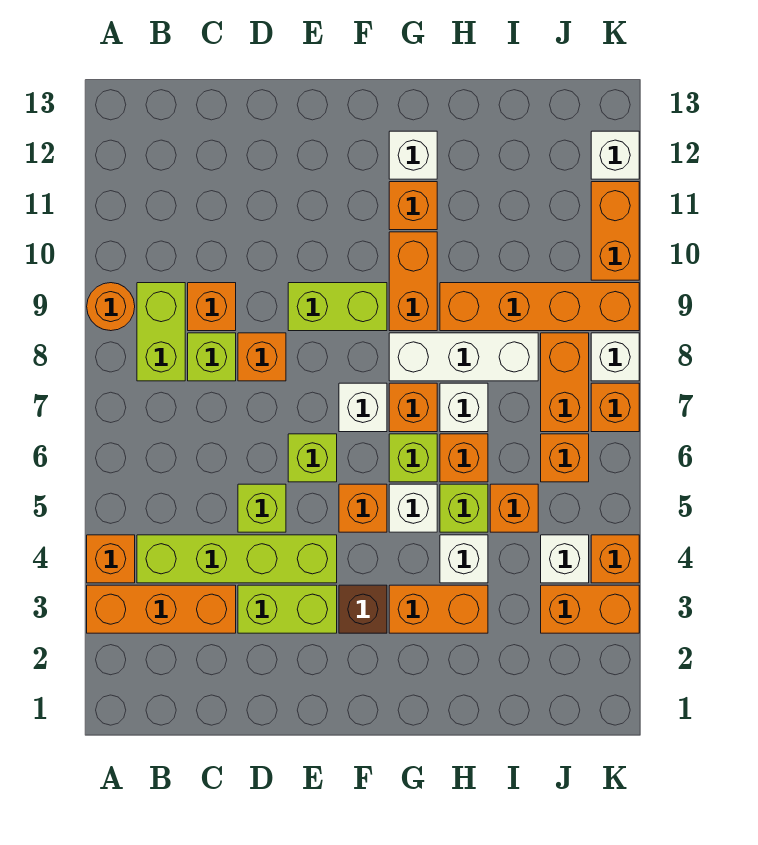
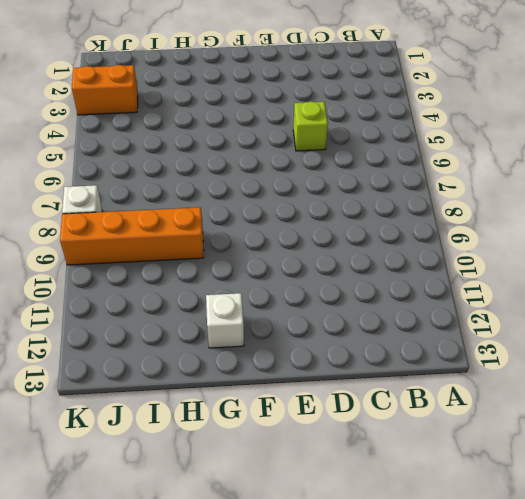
none -> orange brick A3:C3 level 1
none -> orange brick A4 level 1
none -> orange round brick A9 level 1
none -> lime brick B4:E4 level 1

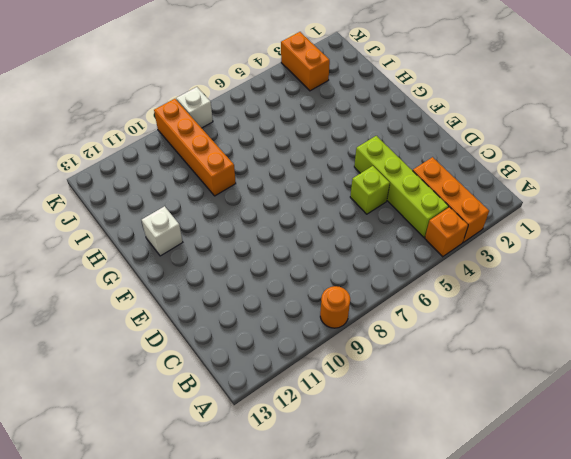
none -> lime brick B8:B9 level 1
none -> lime brick C8 level 1
none -> orange brick C9 level 1
none -> lime brick D3:E3 level 1

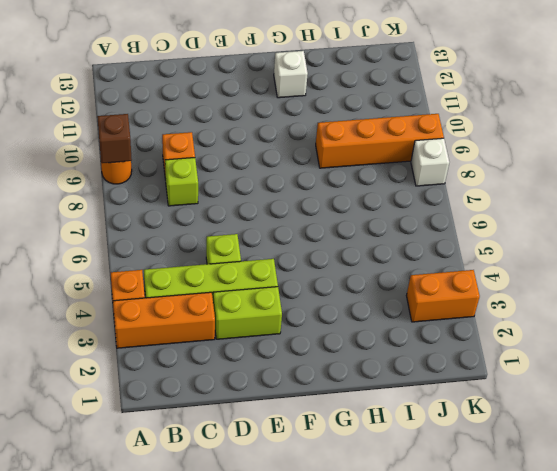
brown brick A9 level 2 -> brown brick F3 level 1
none -> lime brick B8:B9 level 1
none -> orange brick D8 level 1
none -> lime brick E6 level 1
none -> lime brick E9:F9 level 1

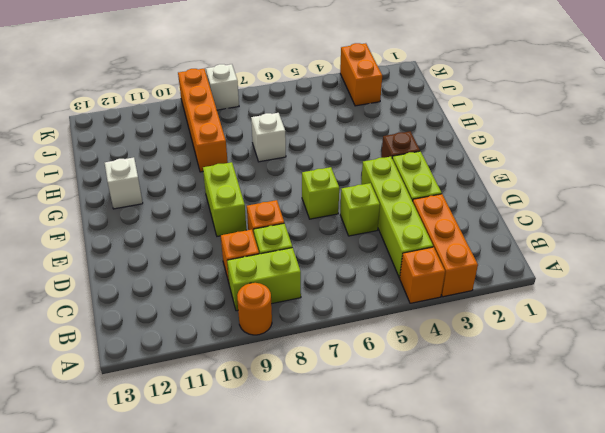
none -> orange brick F5 level 1
none -> white brick F7 level 1
none -> orange brick G3:H3 level 1
none -> white brick G5 level 1

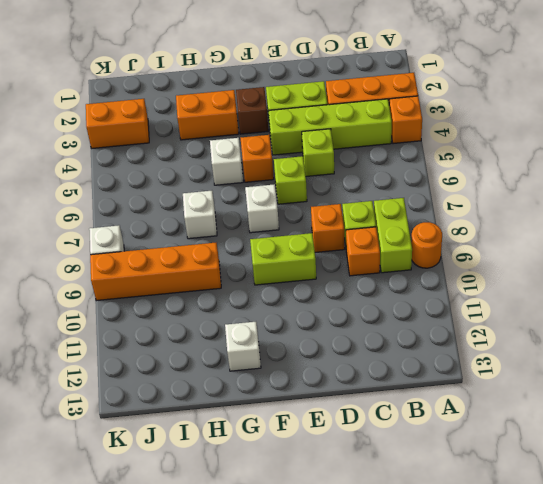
none -> lime brick G6 level 1
none -> orange brick G7 level 1
none -> white brick G8:I8 level 1
none -> orange brick G9:G10 level 1

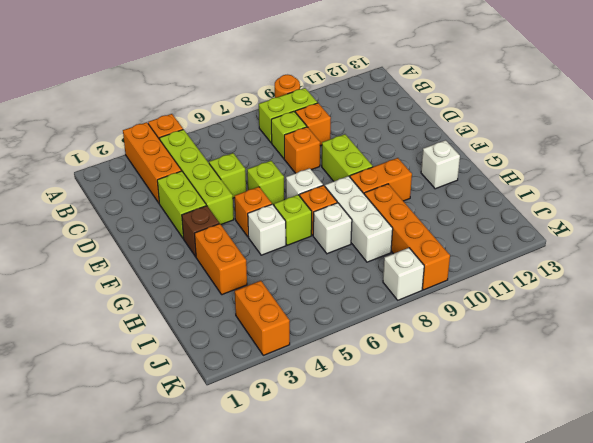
none -> orange brick G11 level 1
none -> white brick H4 level 1
none -> lime brick H5 level 1
none -> orange brick H6 level 1

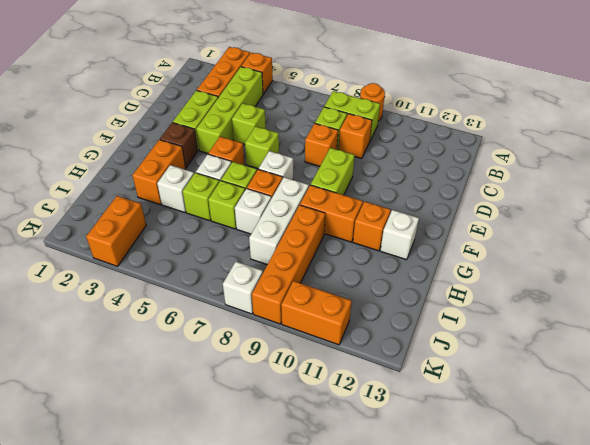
lime brick H6 level 1 -> orange brick H6 level 1
none -> orange brick I5 level 1
none -> white brick J4 level 1
none -> orange brick J6 level 1
none -> orange brick J7:J8 level 1

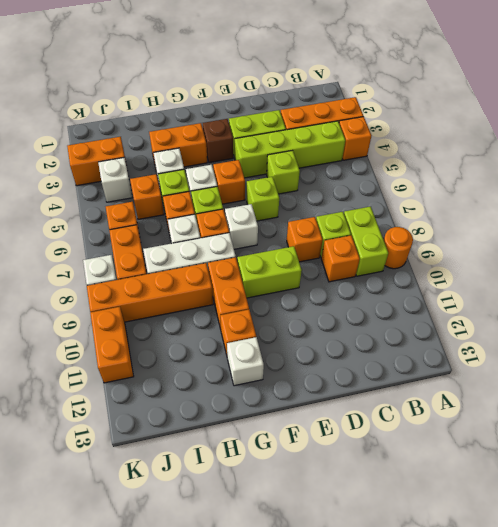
none -> orange brick K4 level 1
none -> orange brick K7 level 1
none -> white brick K12 level 1

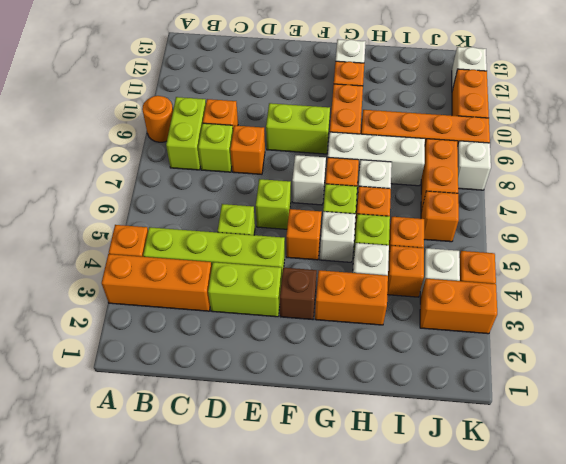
orange brick I4 level 1 -> orange brick K7 level 1

